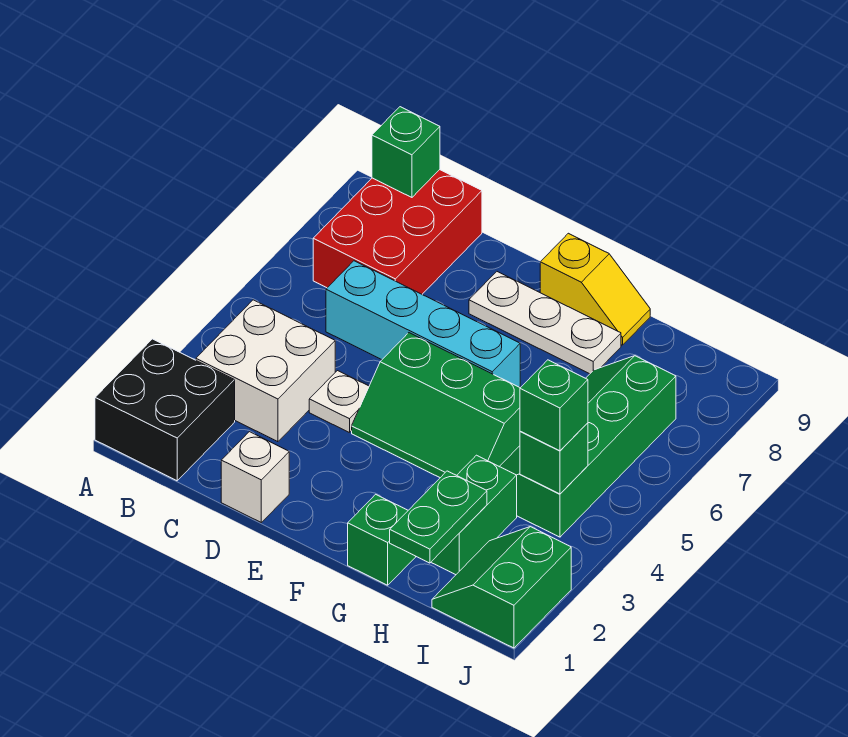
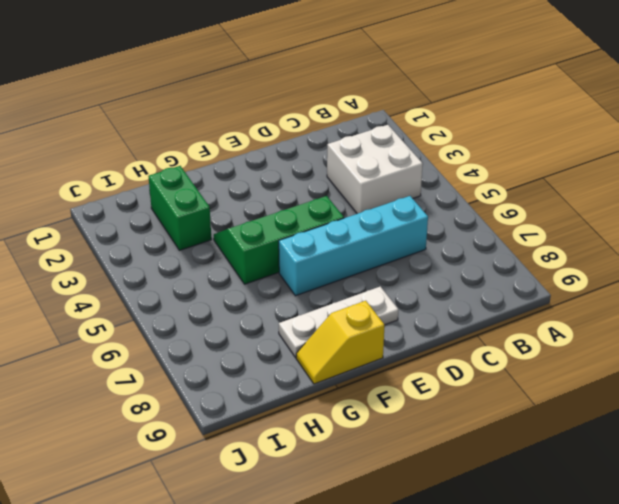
none -> black brick A1:B2 level 1
none -> red brick B7:C9 level 1
none -> white brick D1 level 1

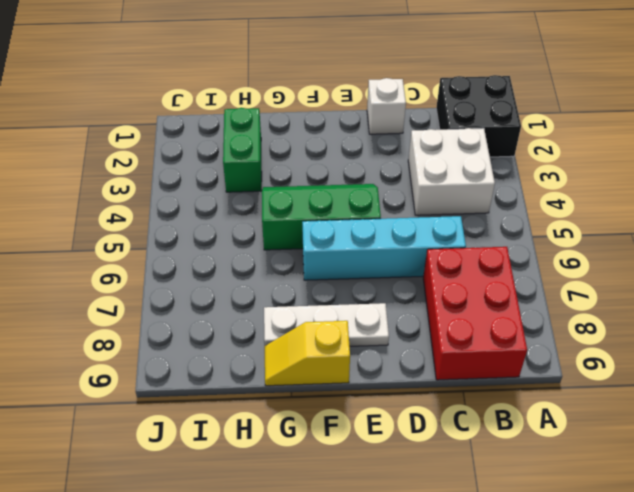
none -> white plate D4 level 1
none -> green brick G1 level 1
none -> green slope H4:I7 level 1 top I

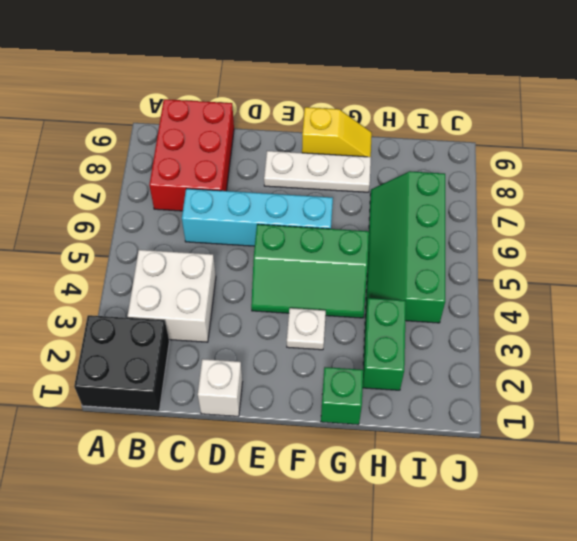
white plate F3 level 1 -> white plate D4 level 1
none -> green slope I1:J2 level 1 top J
none -> green brick B9 level 2
none -> green plate H1:H2 level 2

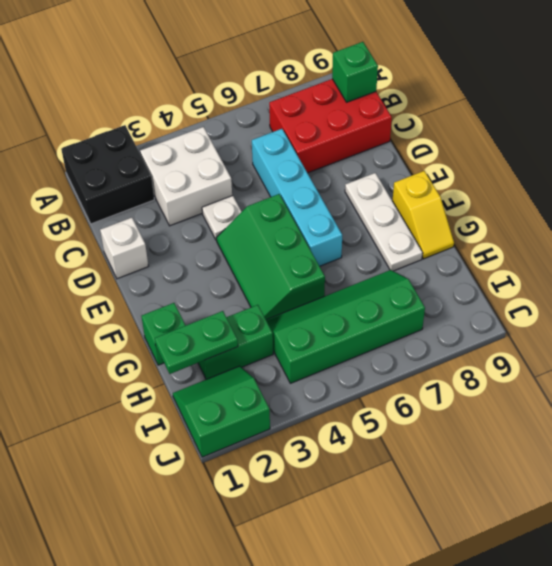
none -> green brick I4 level 2
none -> green brick I4 level 3

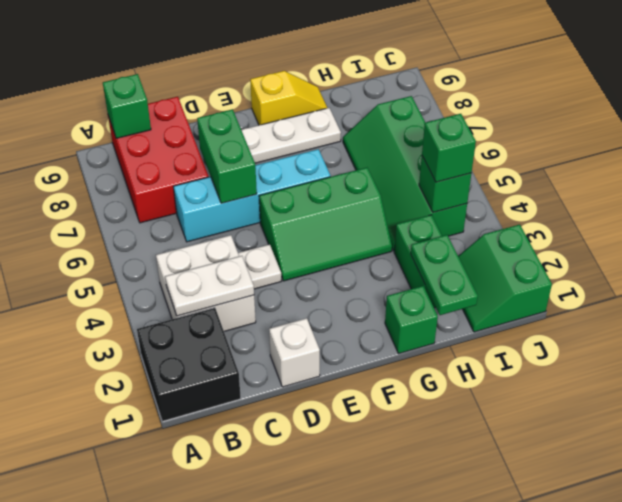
white plate B3:C3 level 2 -> none
green brick D6:D7 level 2 -> none

